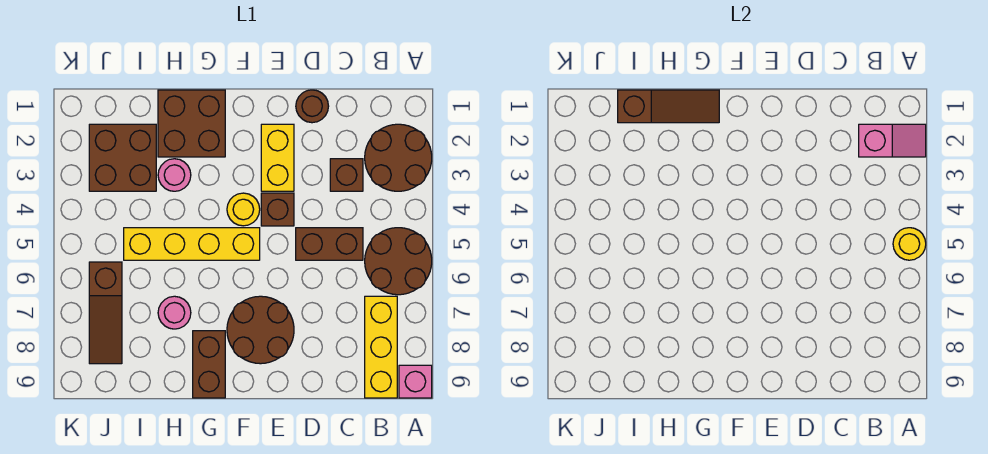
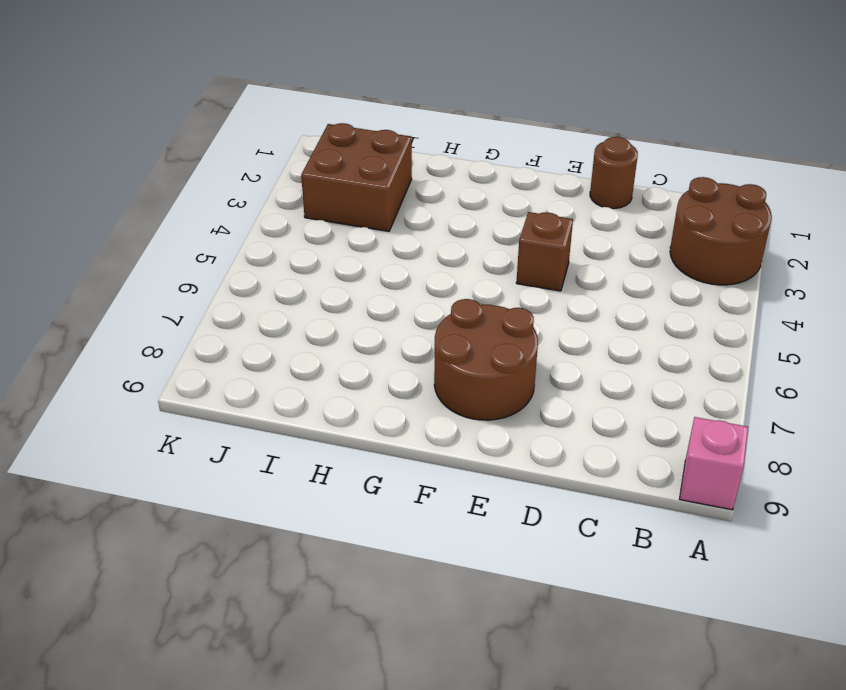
none -> brown round brick A5:B6 level 1
none -> yellow brick B7:B9 level 1
none -> brown brick C3 level 1

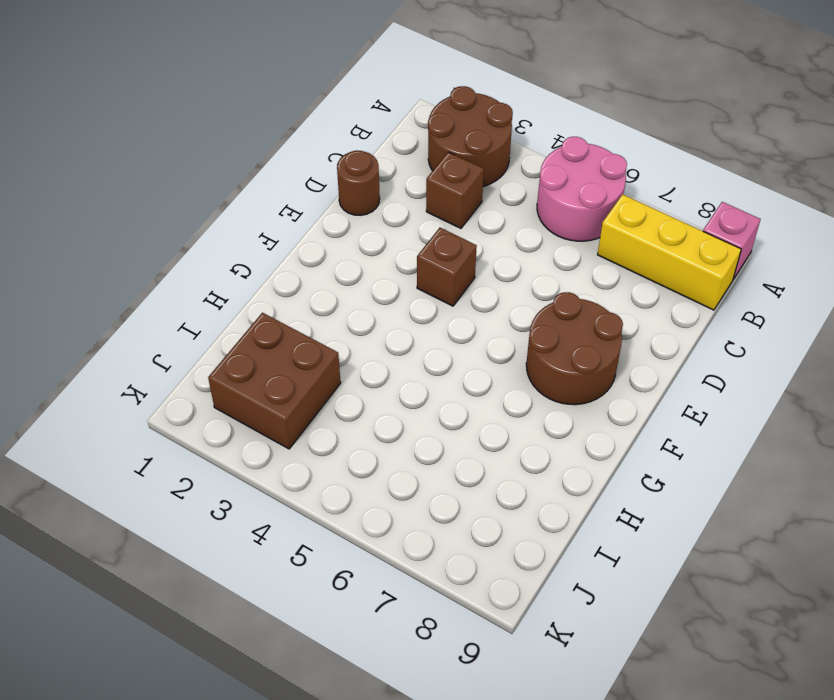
pink round brick A5:B6 level 1 -> brown round brick A5:B6 level 1
none -> brown brick C5:D5 level 1
none -> yellow brick E2:E3 level 1
none -> yellow round brick F4 level 1

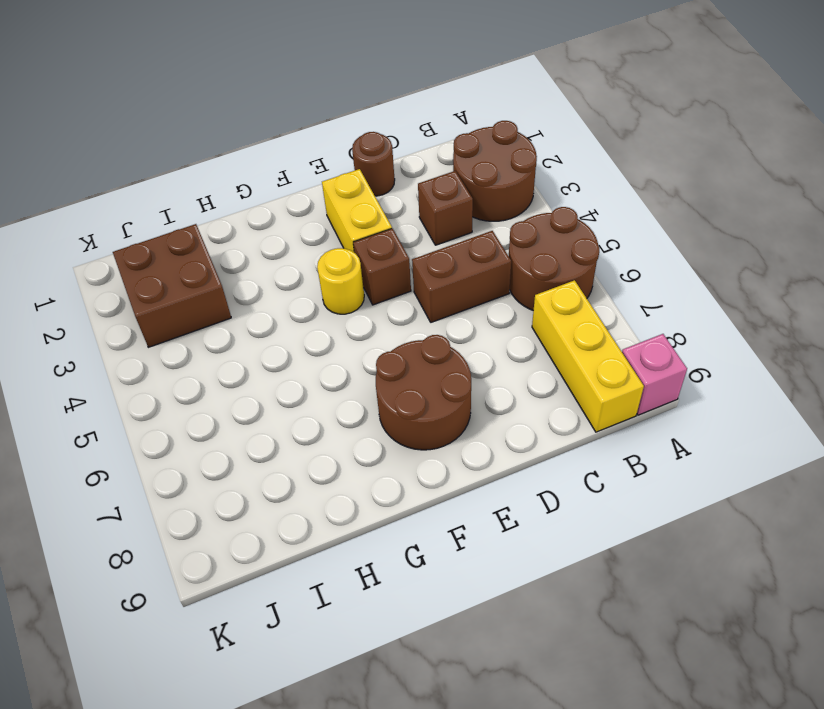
none -> yellow brick F5:I5 level 1
none -> brown brick G1:H2 level 1
none -> brown brick G8:G9 level 1

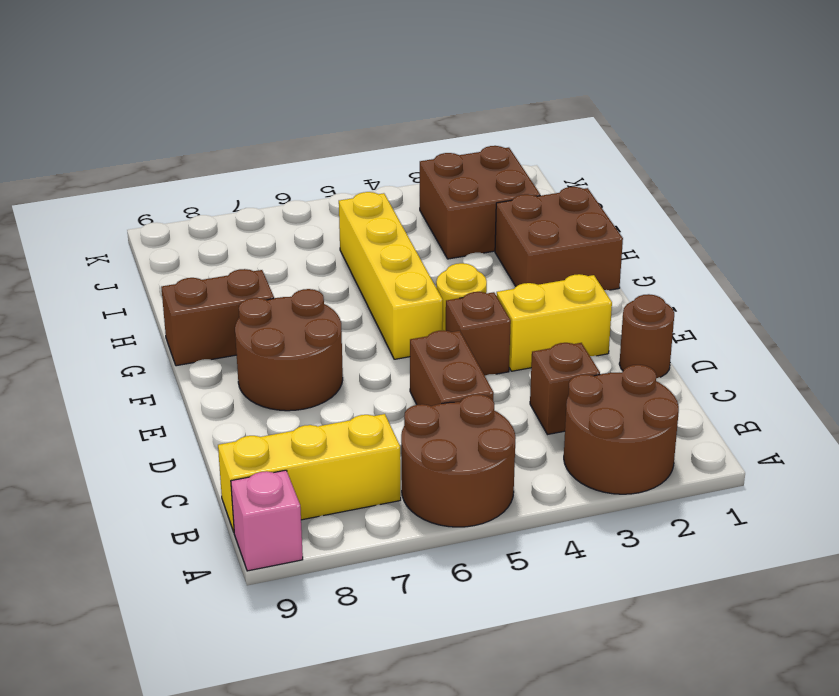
none -> pink round brick H3 level 1
none -> pink round brick H7 level 1
none -> brown slope J6:J8 level 1 top 6

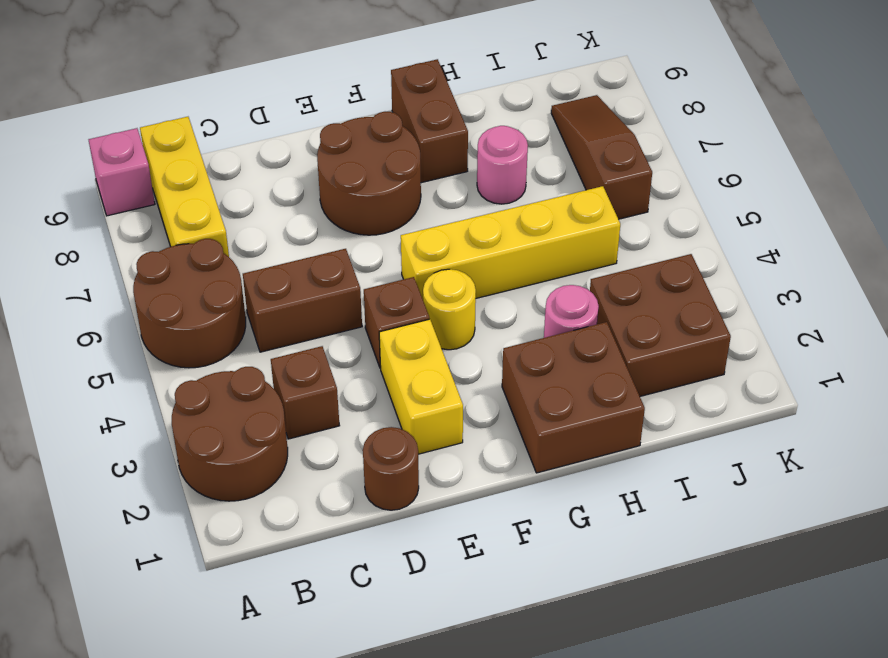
none -> pink slope A2:B2 level 2 top B
none -> yellow round brick A5 level 2
none -> brown slope G1:I1 level 2 top I

